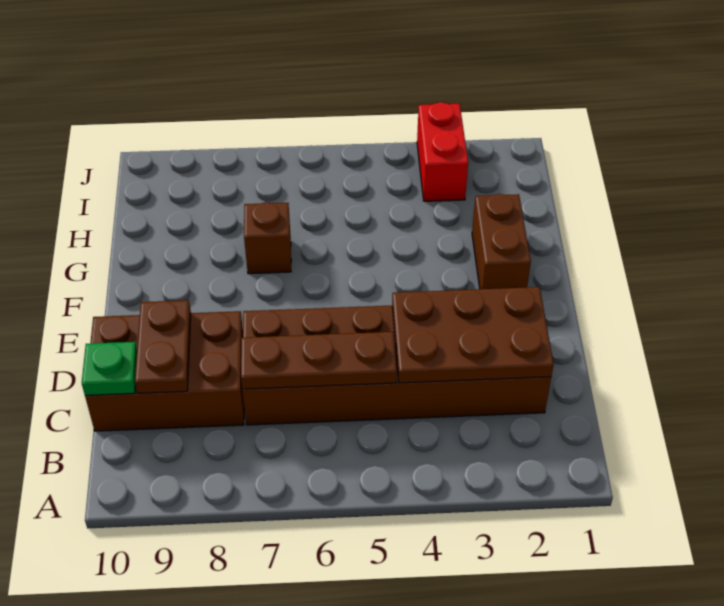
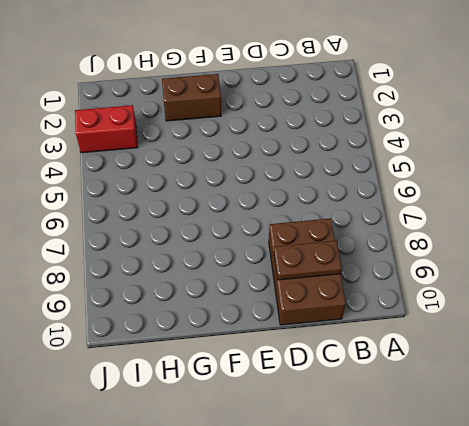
none -> brown brick C2:D7 level 1
none -> brown brick G7 level 1

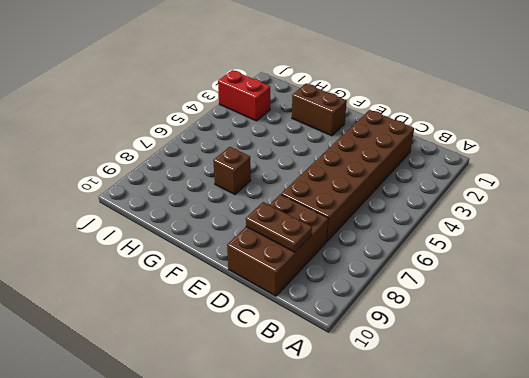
none -> brown plate C2:D4 level 2
none -> brown plate C5:C7 level 2

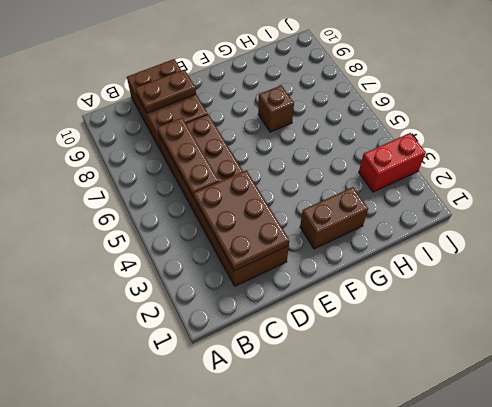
none -> green plate C10 level 2

